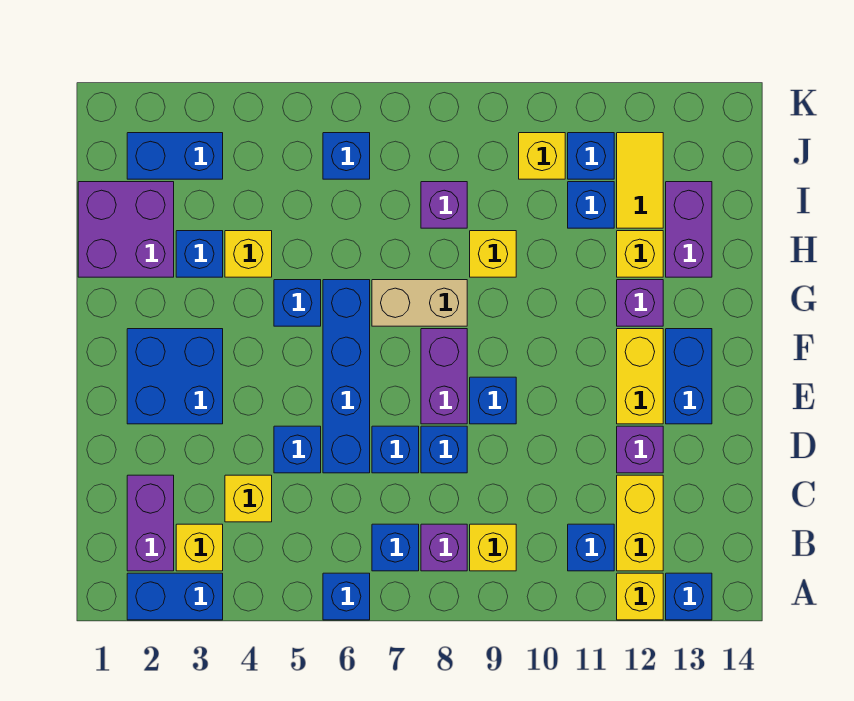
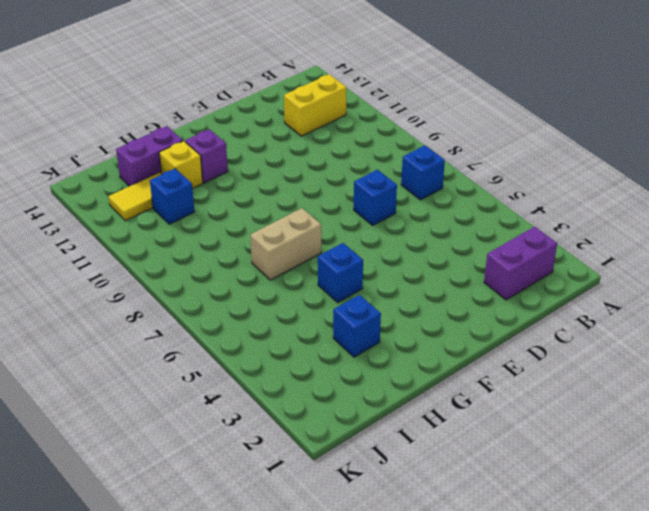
tan brick G7:H7 level 1 -> tan brick G7:G8 level 1
none -> blue brick A2:A3 level 1
none -> blue brick A6 level 1
none -> yellow brick A12 level 1
none -> blue brick A13 level 1

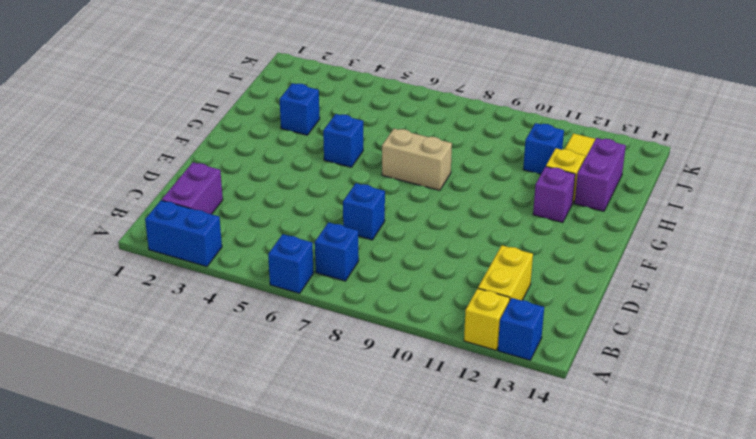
none -> yellow brick B3 level 1
none -> purple brick B8 level 1
none -> yellow brick B9 level 1
none -> blue brick B11 level 1

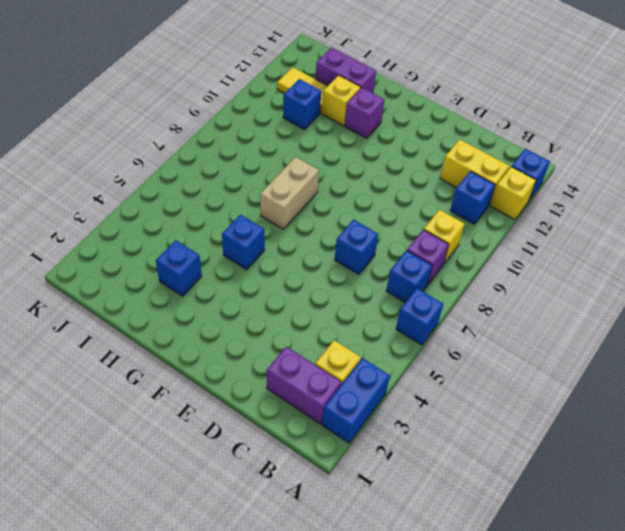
none -> yellow brick C4 level 1
none -> blue brick D5 level 1
none -> blue brick D6:G6 level 1
none -> blue brick D8 level 1

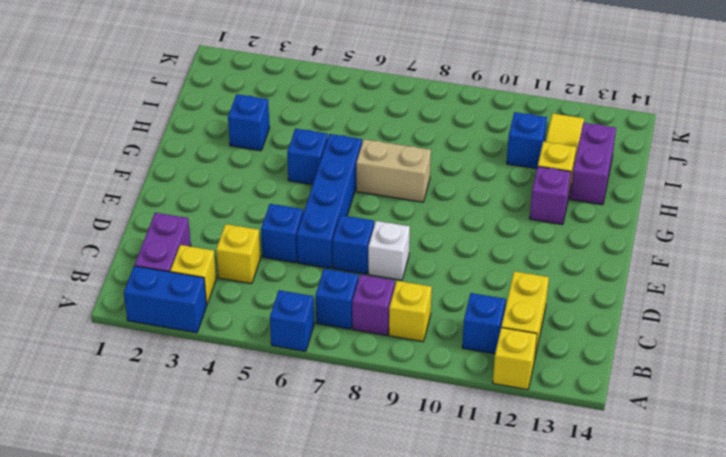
white brick D8 level 1 -> blue brick D8 level 1
none -> blue brick A13 level 1
none -> purple brick D12 level 1
none -> blue brick E2:F3 level 1
none -> purple brick E8:F8 level 1

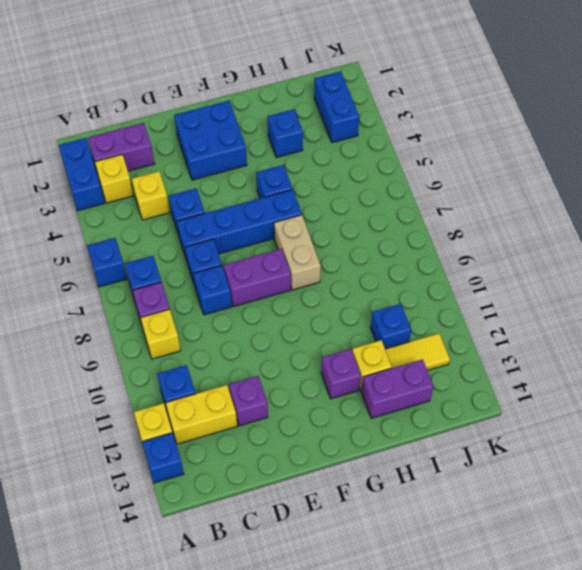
none -> blue brick E9 level 1
none -> yellow brick E12:F12 level 1
none -> blue brick E13:F13 level 1
none -> purple brick H1:I2 level 1

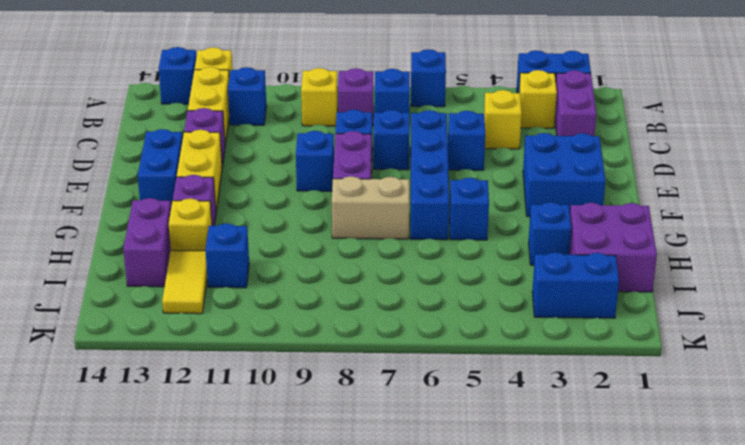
none -> yellow brick H4 level 1
none -> yellow brick H9 level 1
none -> purple brick I8 level 1
none -> blue brick J6 level 1

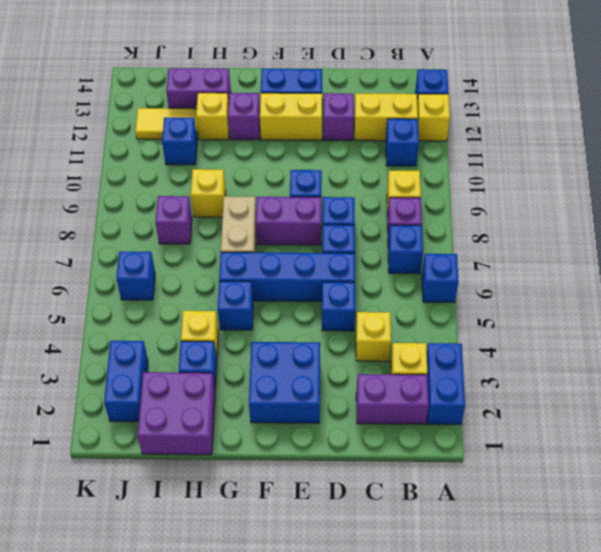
none -> yellow brick J10 level 1
none -> blue brick J11 level 1

